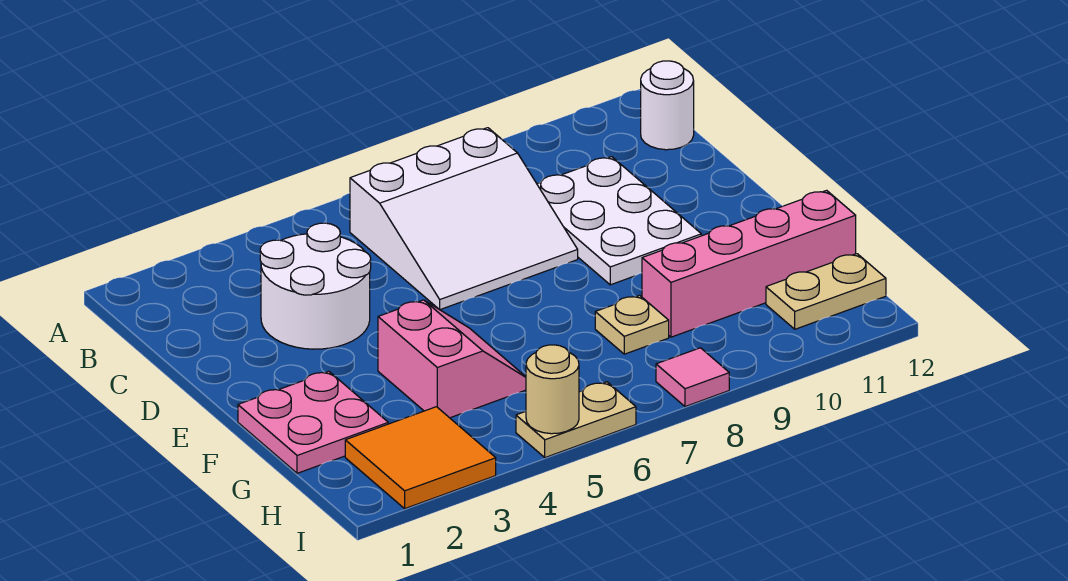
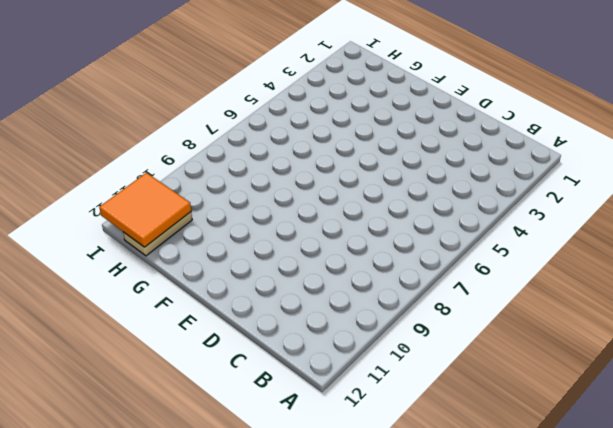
orange tile H11:I12 level 2 -> orange tile H2:I3 level 1
none -> white slope B6:D8 level 1 top B
none -> white round brick B12 level 1
none -> white round brick C3:D4 level 1

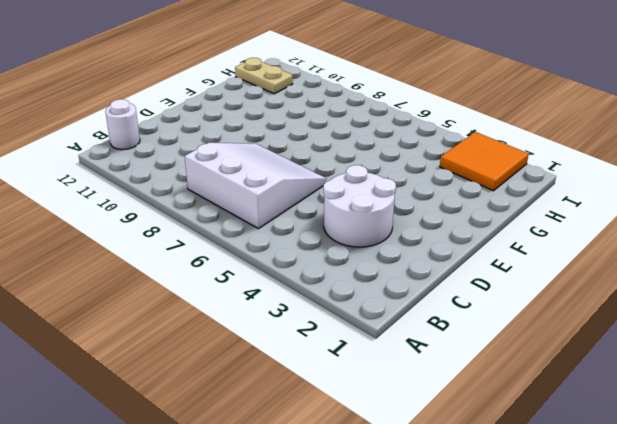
none -> white plate C9:E10 level 1
none -> pink plate F1:G2 level 1
none -> pink slope F4:G5 level 1 top 4

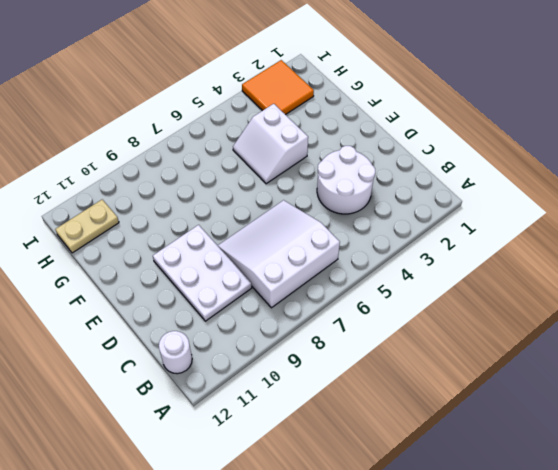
white slope F4:G5 level 1 top 4 -> pink slope F4:G5 level 1 top 4
none -> pink plate F1:G2 level 1
none -> tan plate G8 level 1
none -> pink brick G9:G12 level 1

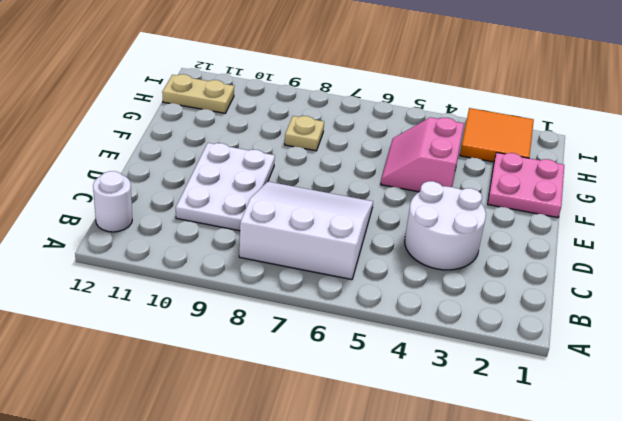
none -> pink brick G9:G12 level 1
none -> tan plate I5:I6 level 1
none -> pink tile I8 level 1

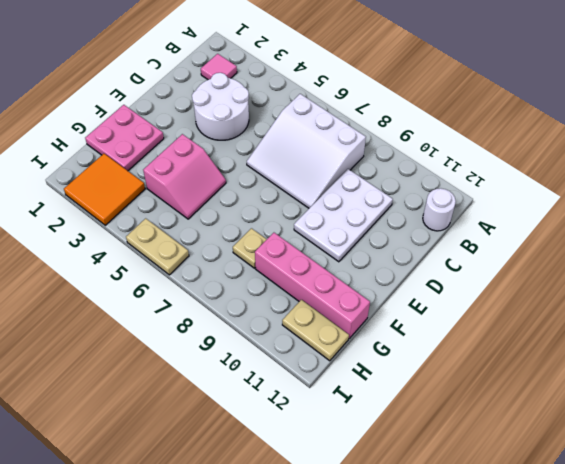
pink tile B2 level 1 -> pink tile I8 level 1
none -> tan round brick I5 level 2

